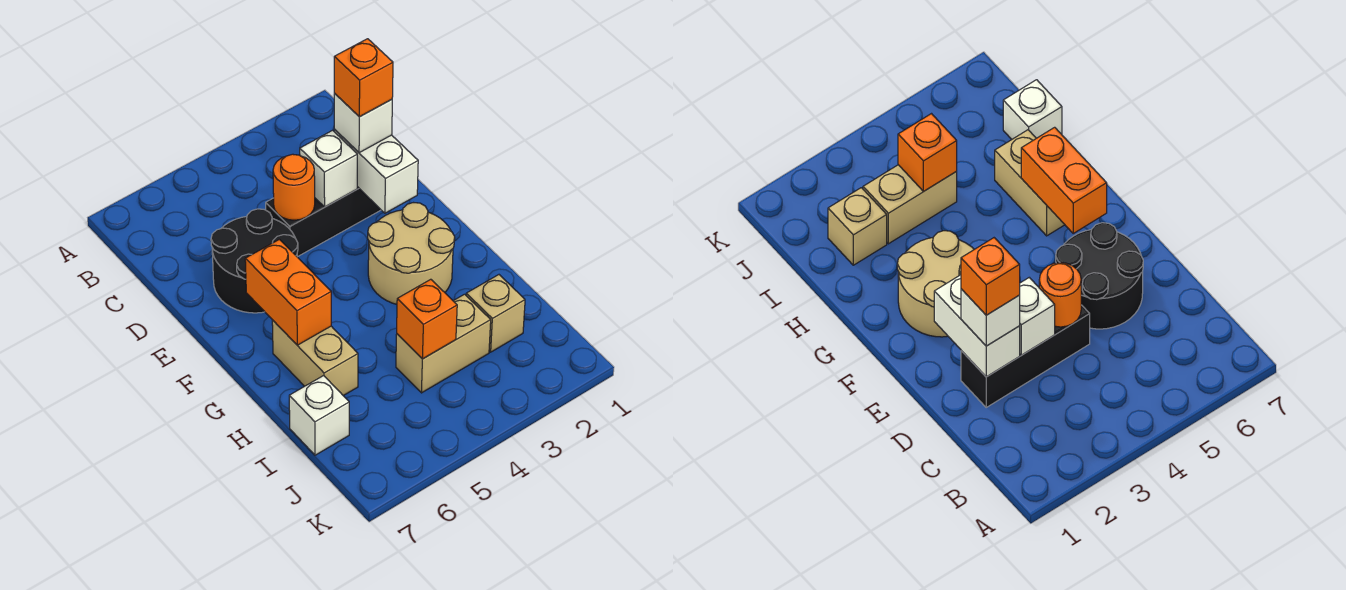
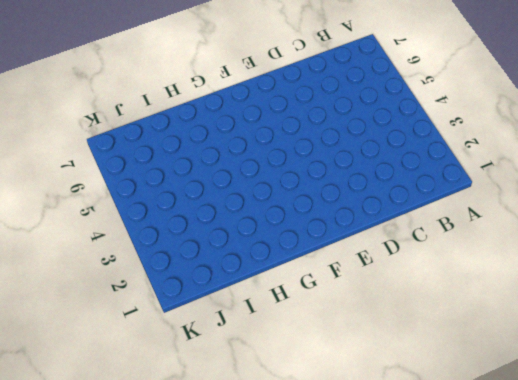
none -> black brick D2:D4 level 1
none -> black round brick D5:E6 level 1
none -> tan round brick F2:G3 level 1

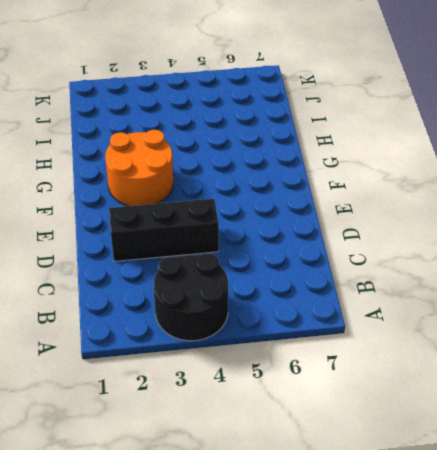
black round brick A3:B4 level 1 -> black round brick D5:E6 level 1
orange round brick F2:G3 level 1 -> tan round brick F2:G3 level 1
none -> tan brick G6:H6 level 1
none -> tan brick I2 level 1
none -> tan brick I3:I4 level 1

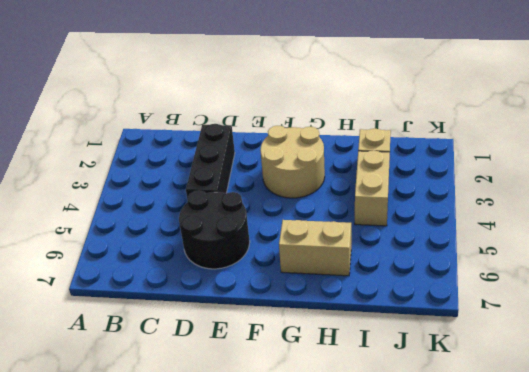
none -> white brick I7 level 1
none -> white brick D2:E2 level 2
none -> white brick D3 level 2

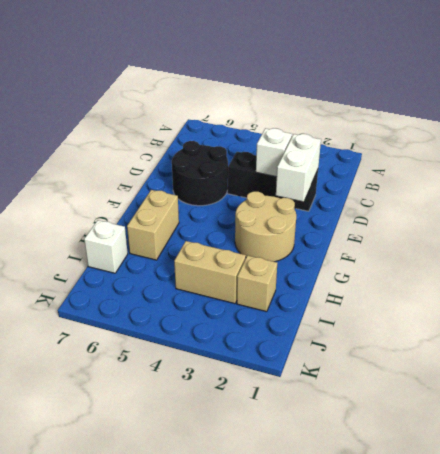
none -> orange round brick D4 level 2
none -> orange brick F6:G6 level 2
none -> orange brick I4 level 2

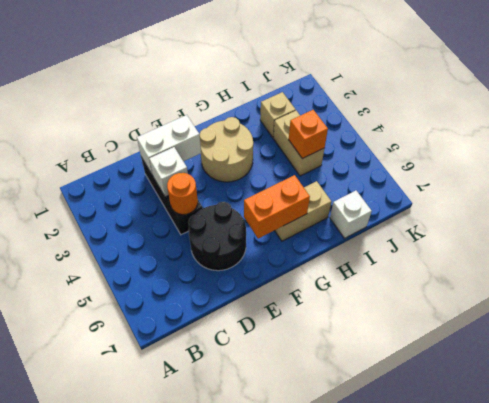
none -> white brick D2 level 3
none -> orange brick D2 level 4

